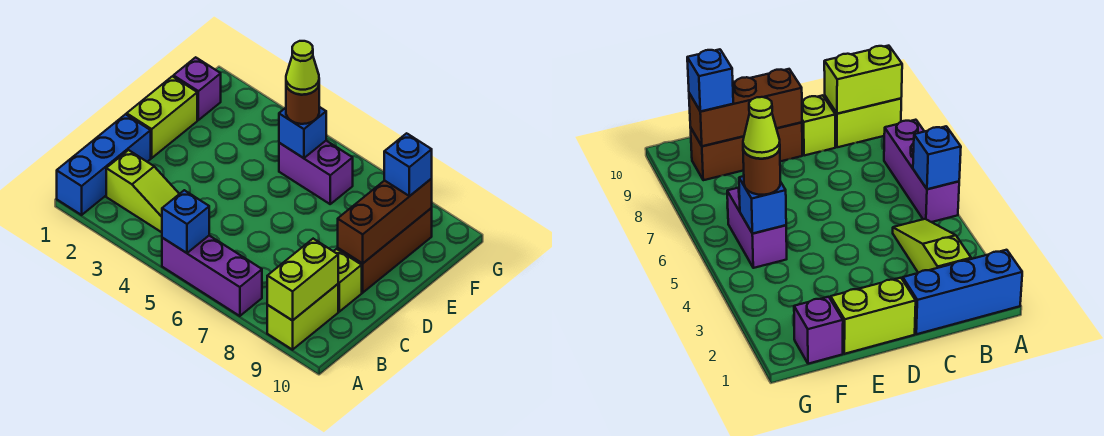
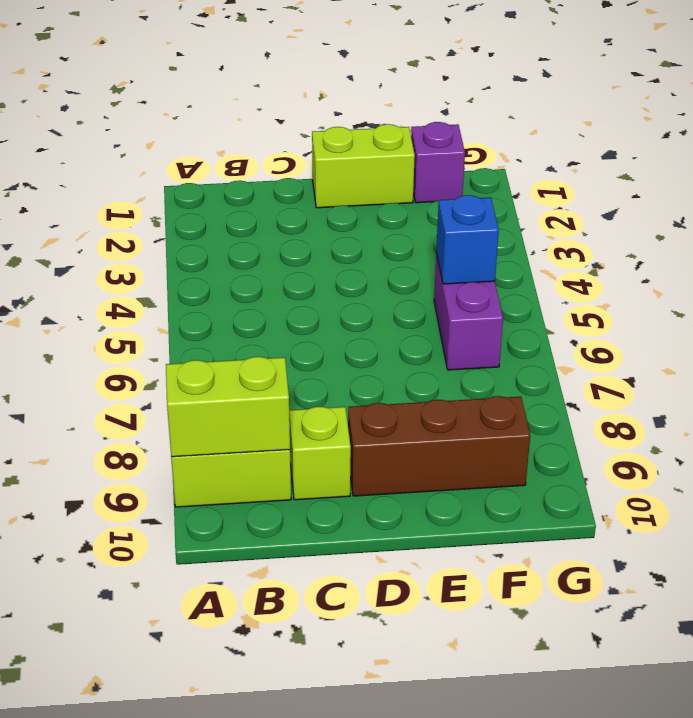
none -> blue brick A1:C1 level 1
none -> purple brick A5:A7 level 1
none -> lime slope B2:B4 level 1 top 2

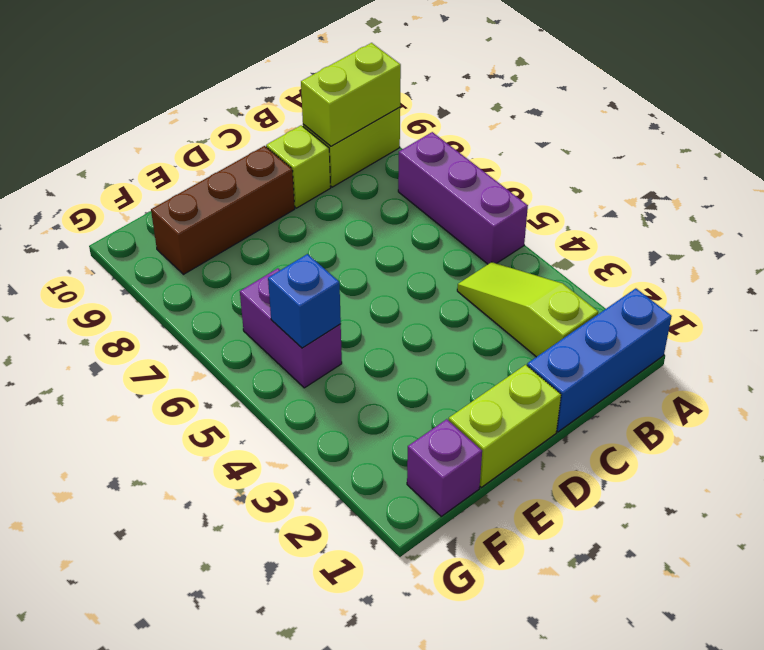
none -> blue brick A5 level 2
none -> brown brick D9:F9 level 2
none -> brown round brick F5 level 3

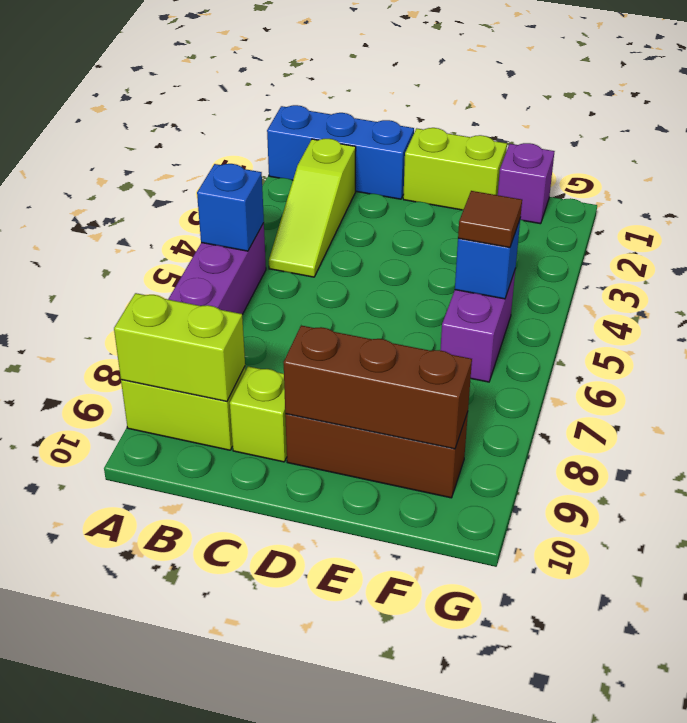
brown tile F5 level 3 -> brown round brick F5 level 3
none -> blue brick F9 level 3
none -> lime cone F5 level 4

